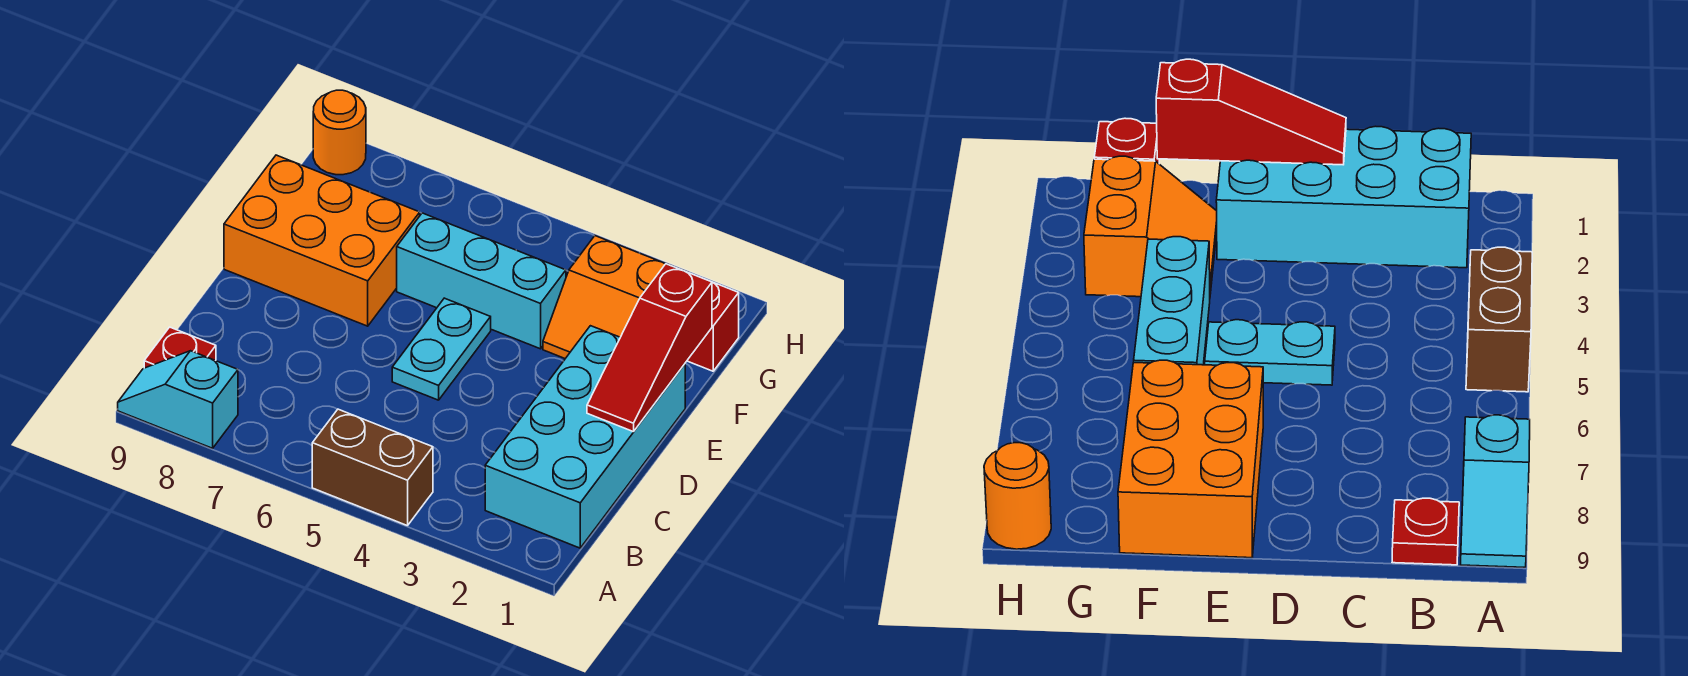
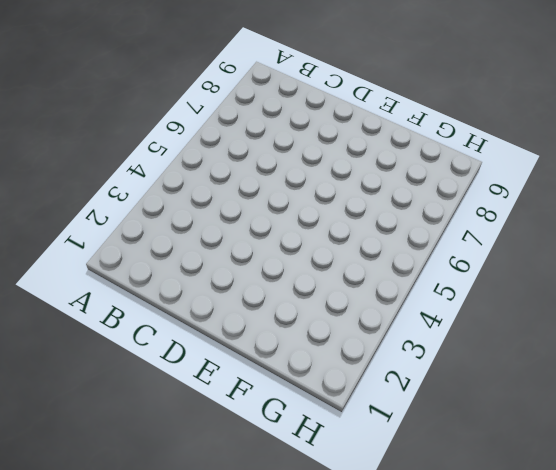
none -> brown brick A4:A5 level 1
none -> cyan slope A8:A9 level 1 top 8

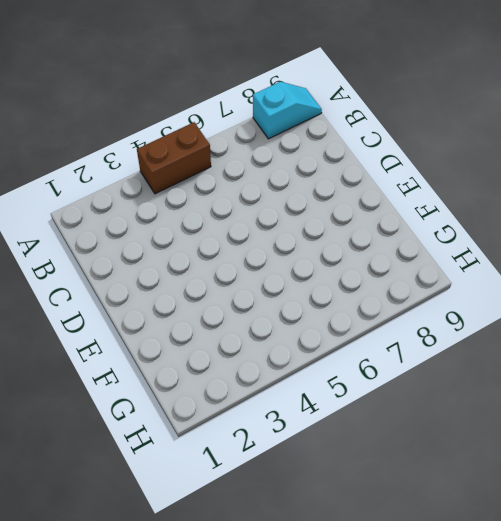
none -> cyan brick B1:E2 level 1
none -> red plate B9 level 1

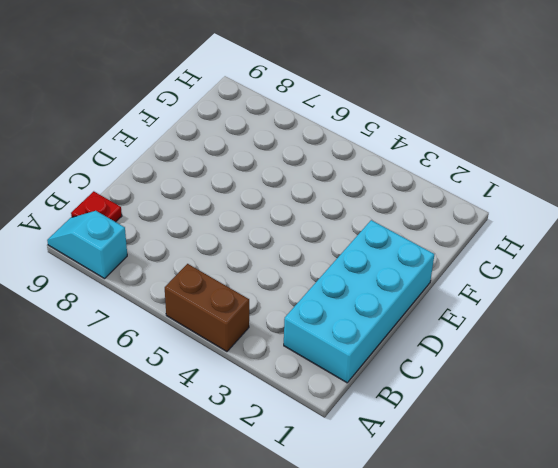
none -> cyan plate D5:E5 level 1
none -> orange brick E7:F9 level 1

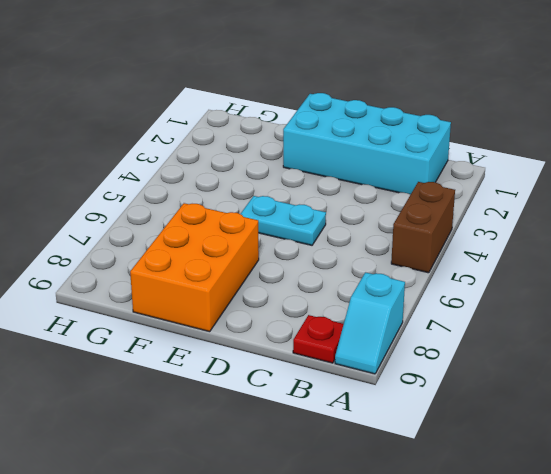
none -> orange slope F2:G3 level 1 top G
none -> cyan brick F4:F6 level 1

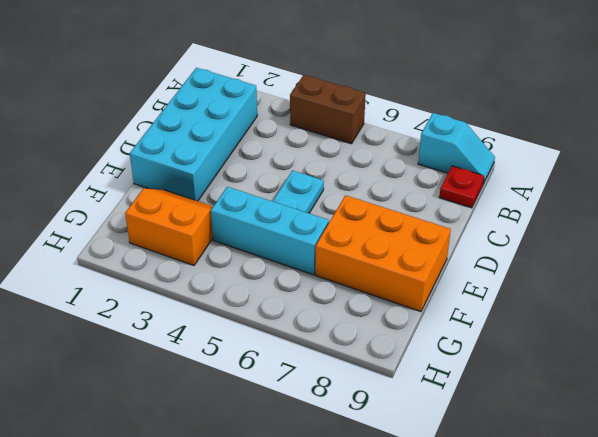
none -> red brick G1 level 1
none -> orange round brick H9 level 1

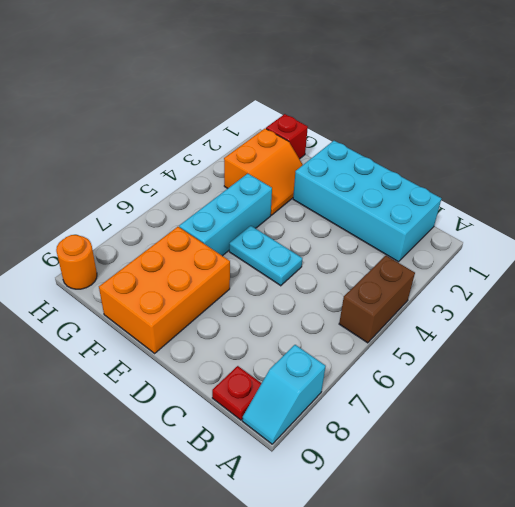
none -> red slope D1:F1 level 2 top F

